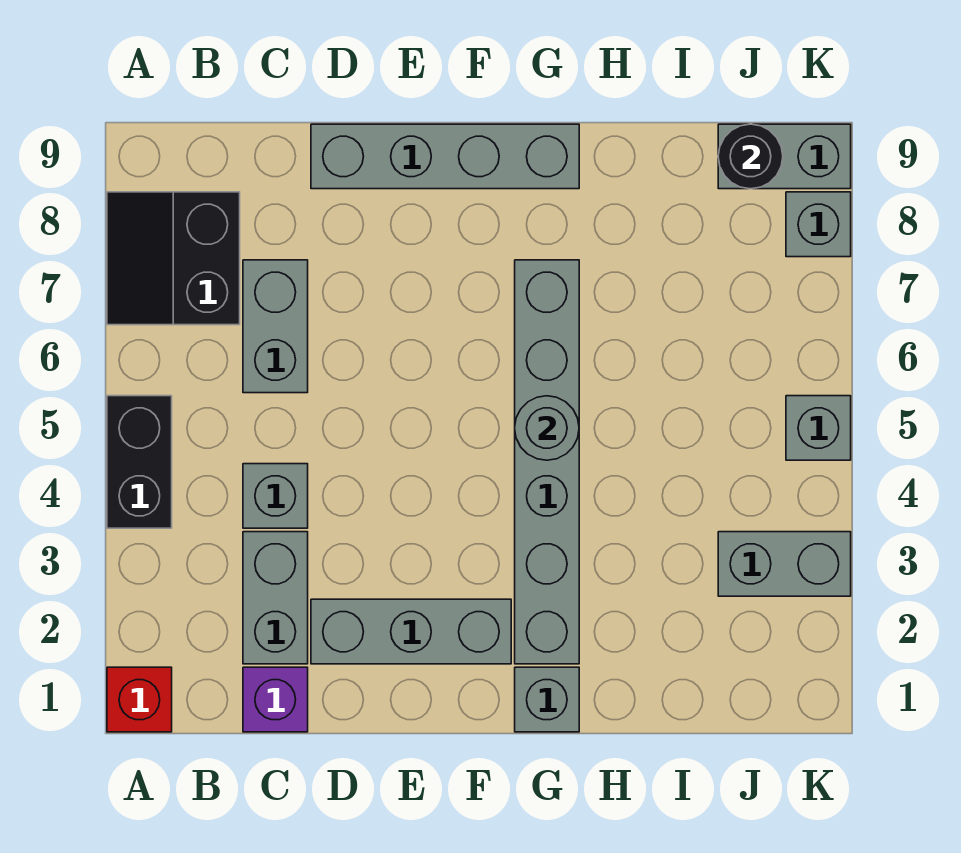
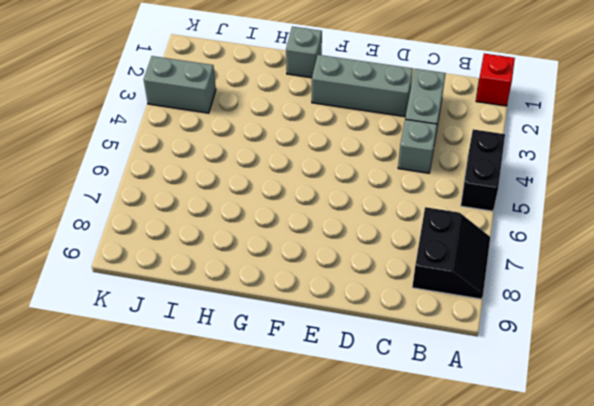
none -> purple brick C1 level 1
none -> grey brick C6:C7 level 1
none -> grey brick D9:G9 level 1

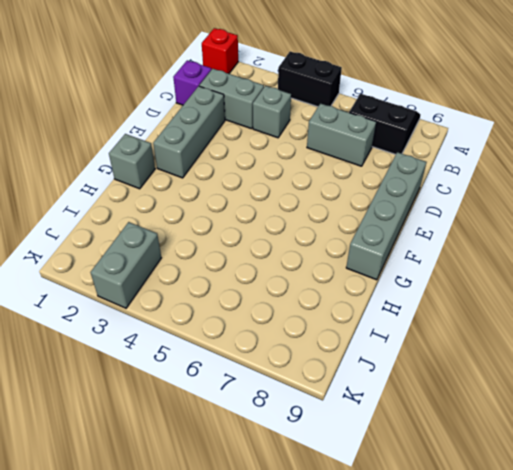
none -> grey brick G2:G7 level 1
none -> grey brick J9:K9 level 1
none -> grey brick K5 level 1

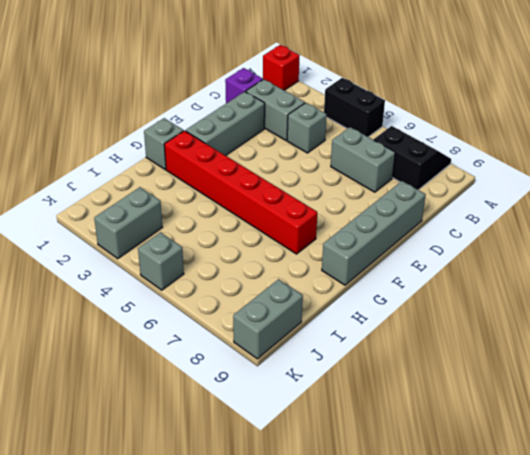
red brick G2:G7 level 1 -> grey brick G2:G7 level 1
none -> grey brick K8 level 1
none -> grey round brick G5 level 2
none -> black round brick J9 level 2

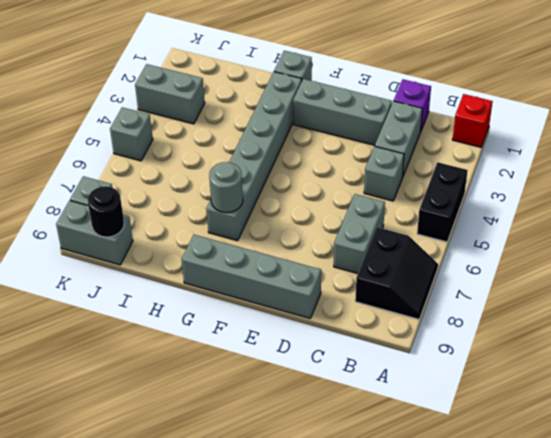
grey round brick G7 level 2 -> grey round brick G5 level 2

